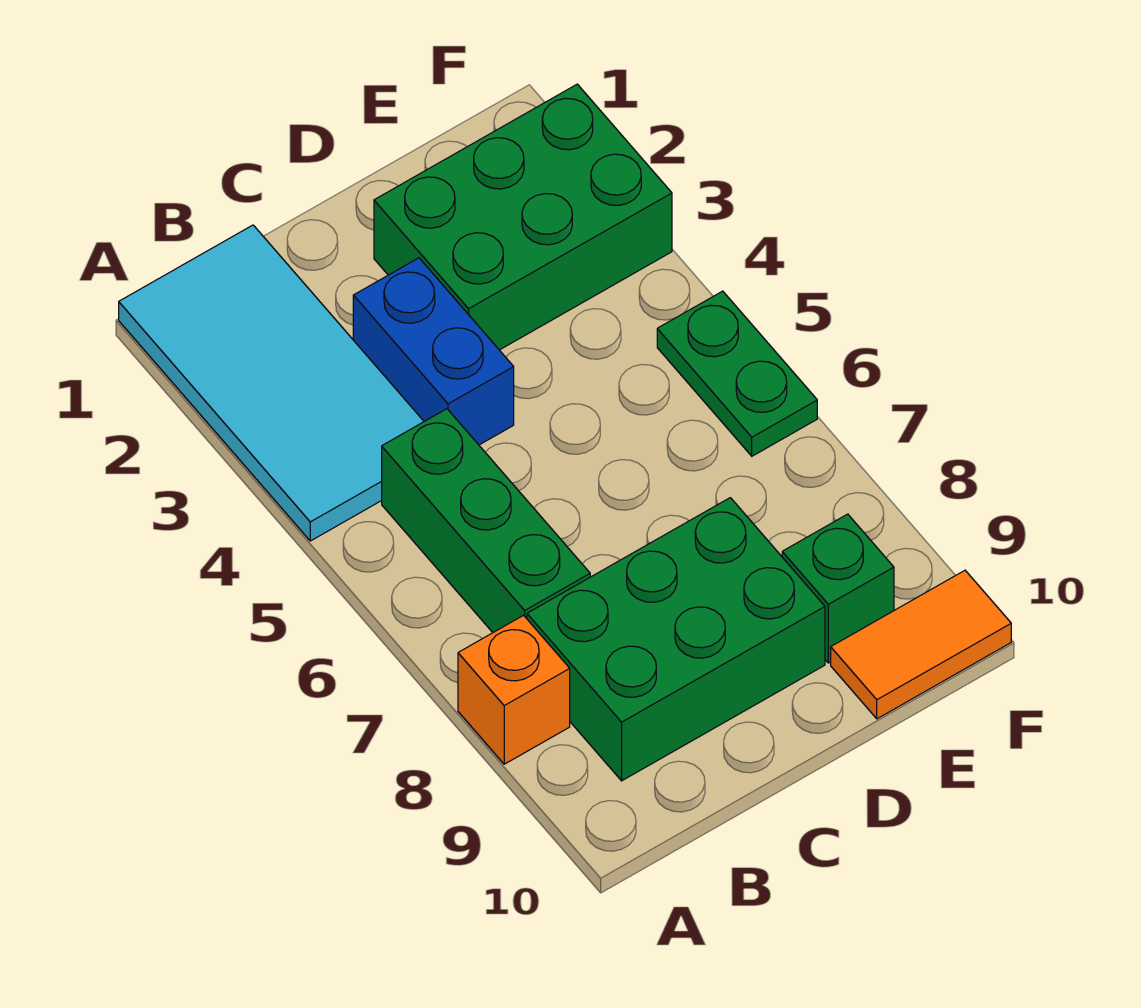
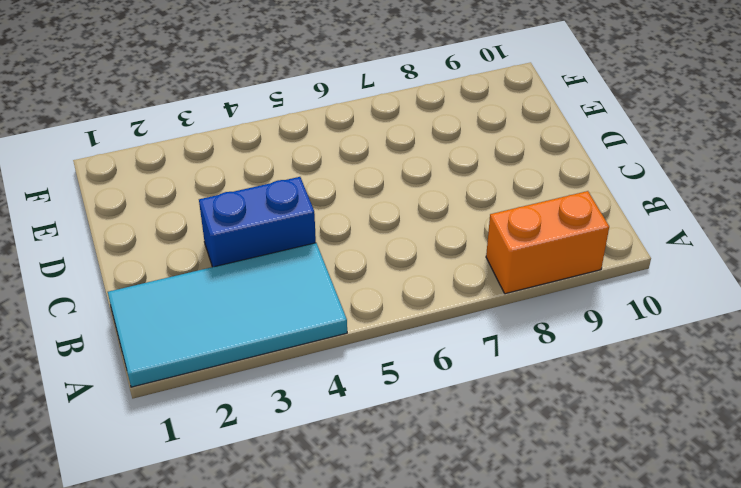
orange brick A8:A9 level 1 -> orange brick A8 level 1
none -> green brick B5:B7 level 1
none -> green brick B8:D9 level 1

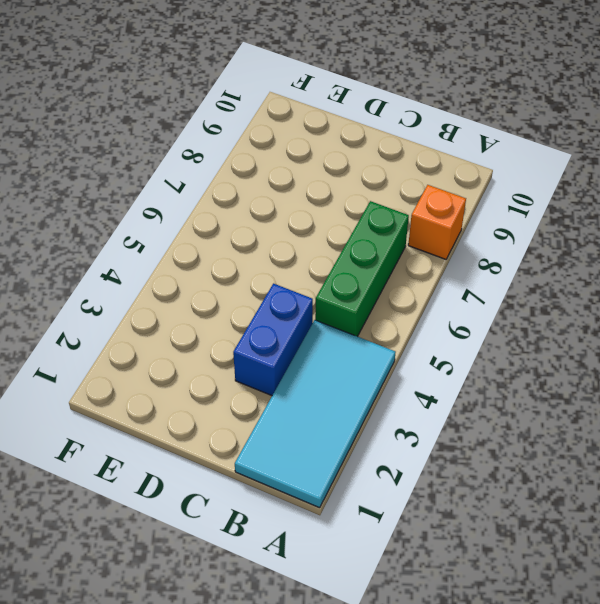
none -> green brick B8:D9 level 1
none -> green brick D2:F3 level 1

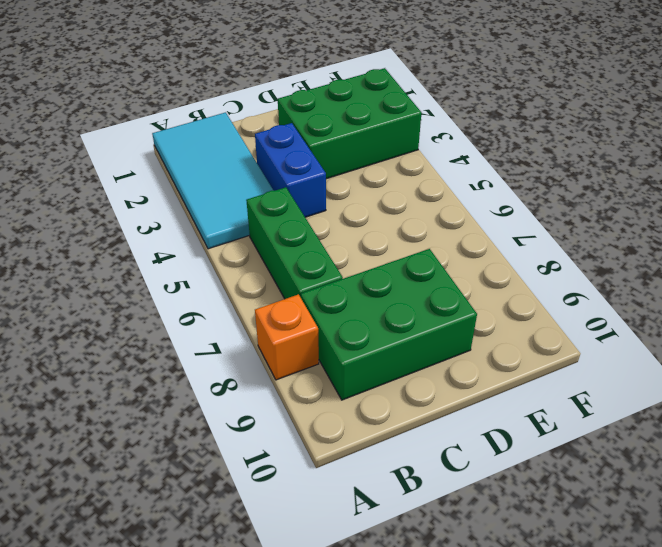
none -> green brick E9 level 1
none -> orange tile E10:F10 level 1

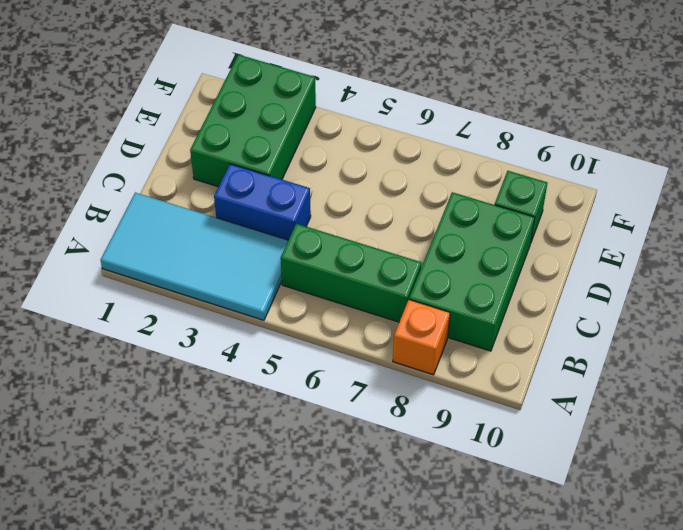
none -> orange tile E10:F10 level 1
none -> green plate F5:F6 level 1

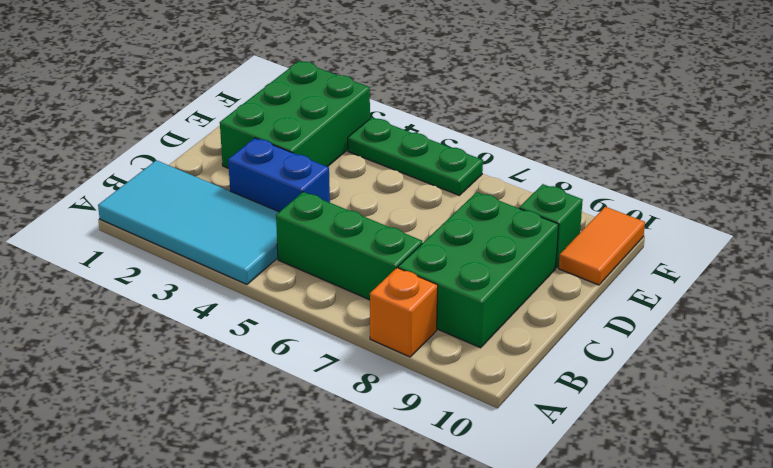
green plate F4:F6 level 1 -> green plate F5:F6 level 1

